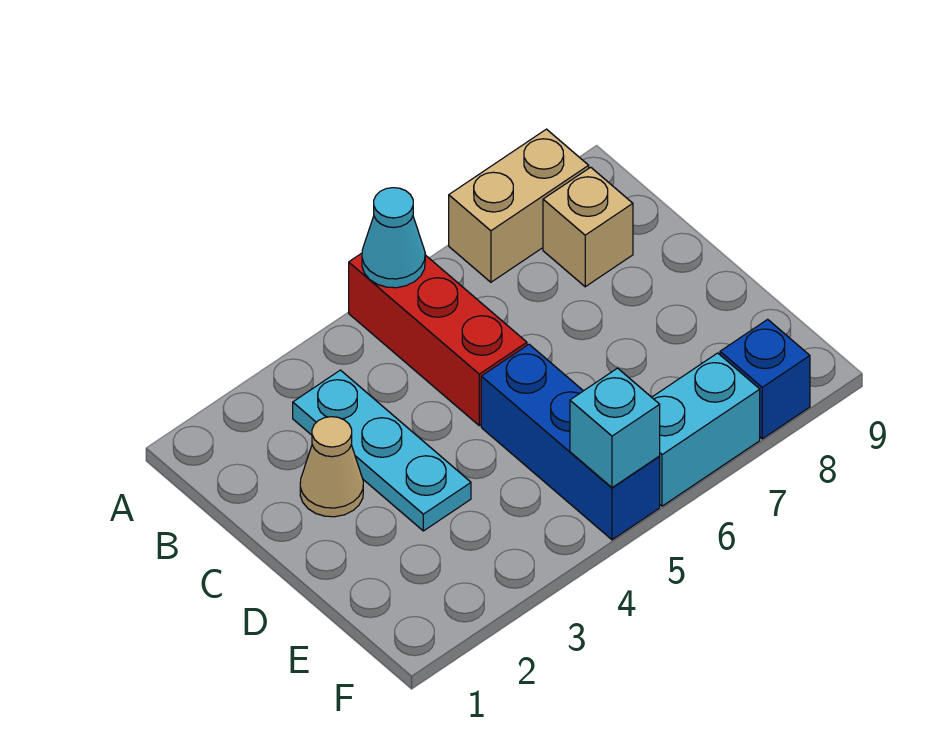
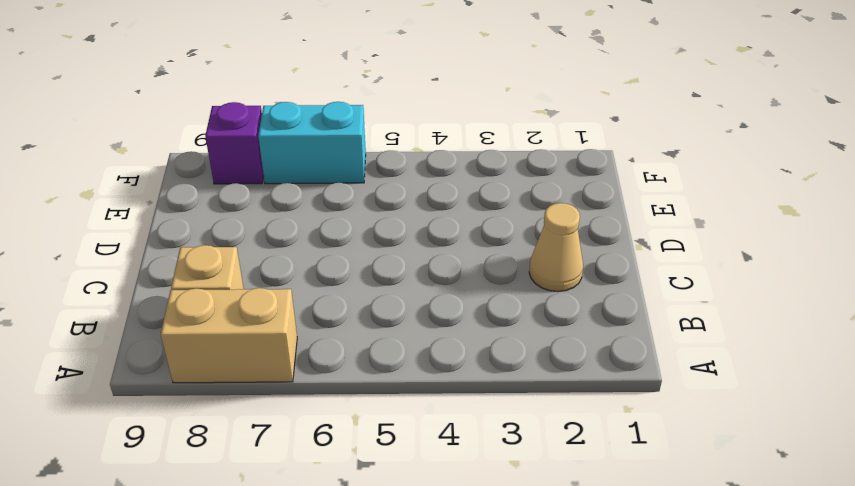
purple brick F8 level 1 -> blue brick F8 level 1
none -> red brick A5:C5 level 1
none -> cyan plate B3:D3 level 1

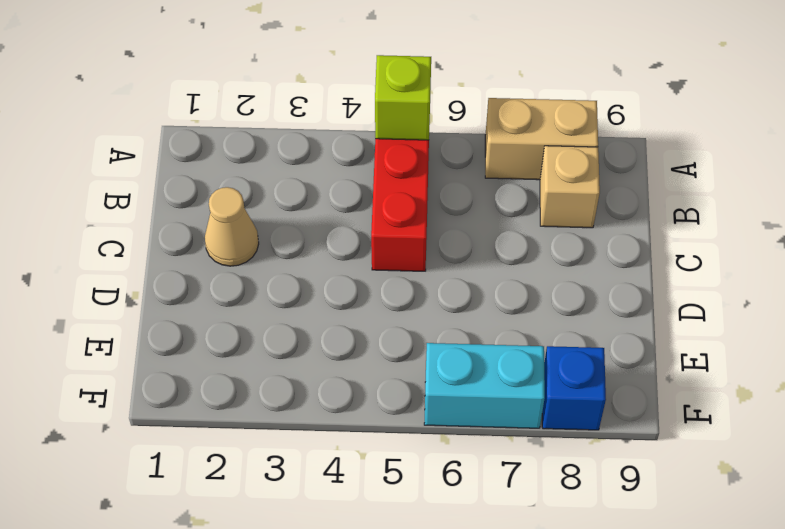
lime brick A5 level 2 -> cyan cone A5 level 2
none -> cyan plate B3:D3 level 1
none -> blue brick D5:F5 level 1

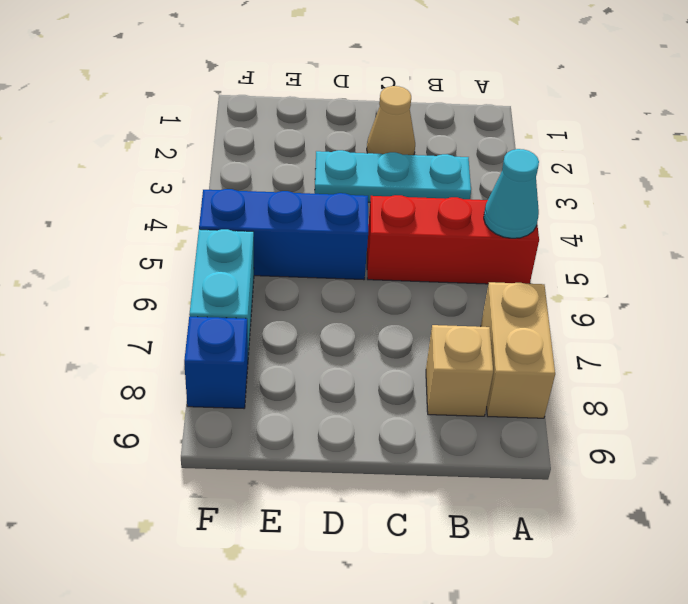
none -> cyan brick F5 level 2

